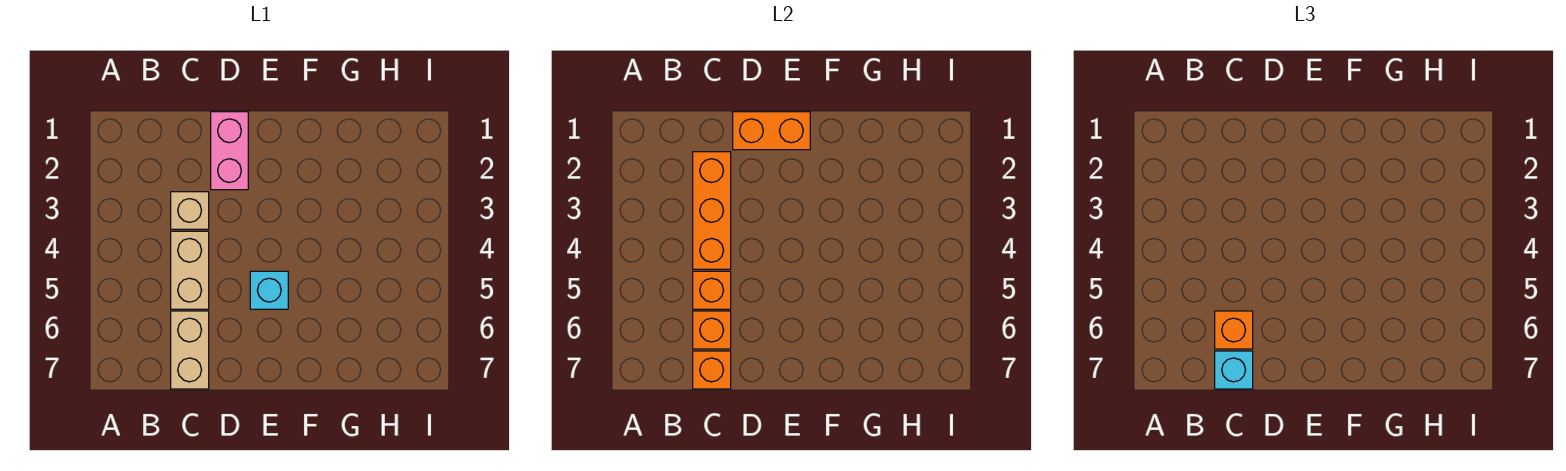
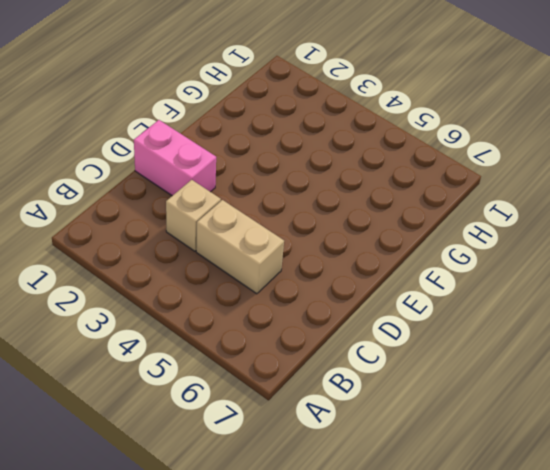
none -> tan brick C6:C7 level 1
none -> cyan brick E5 level 1
none -> orange brick C2:C4 level 2

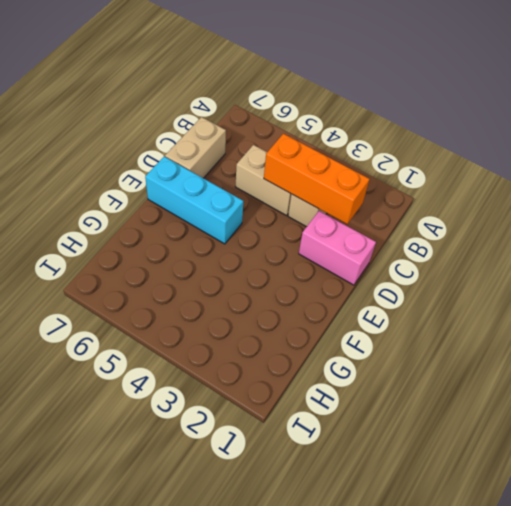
tan brick C7:D7 level 1 -> tan brick C6:C7 level 1
cyan brick E5:E7 level 1 -> cyan brick E5 level 1
none -> orange brick C5 level 2
none -> orange brick C6 level 2
none -> orange brick C7 level 2

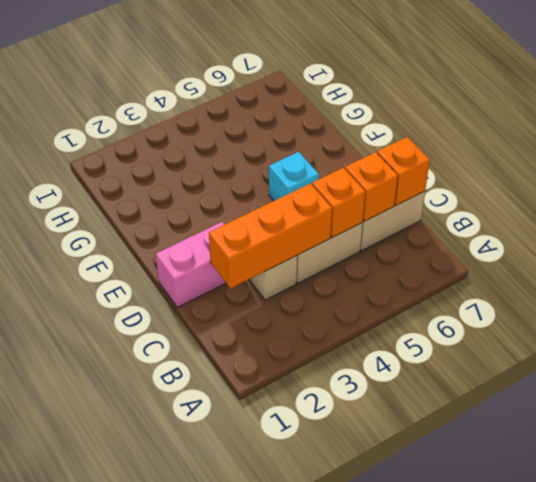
none -> orange brick D1:E1 level 2
none -> orange brick C6 level 3
none -> cyan brick C7 level 3

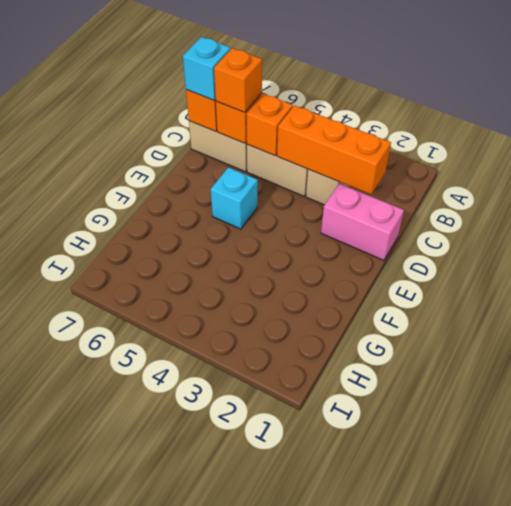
none -> orange brick D1:E1 level 2

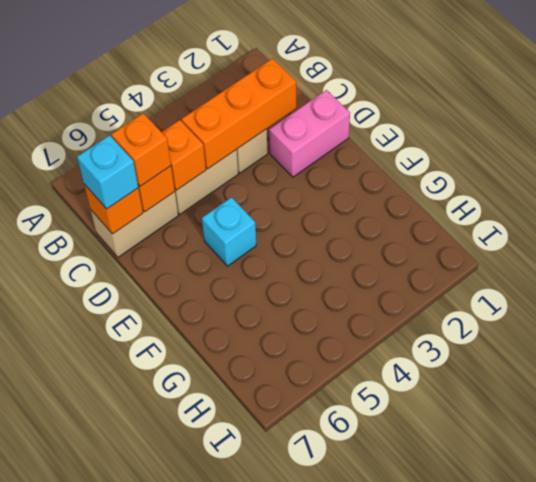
none -> orange brick D1:E1 level 2

